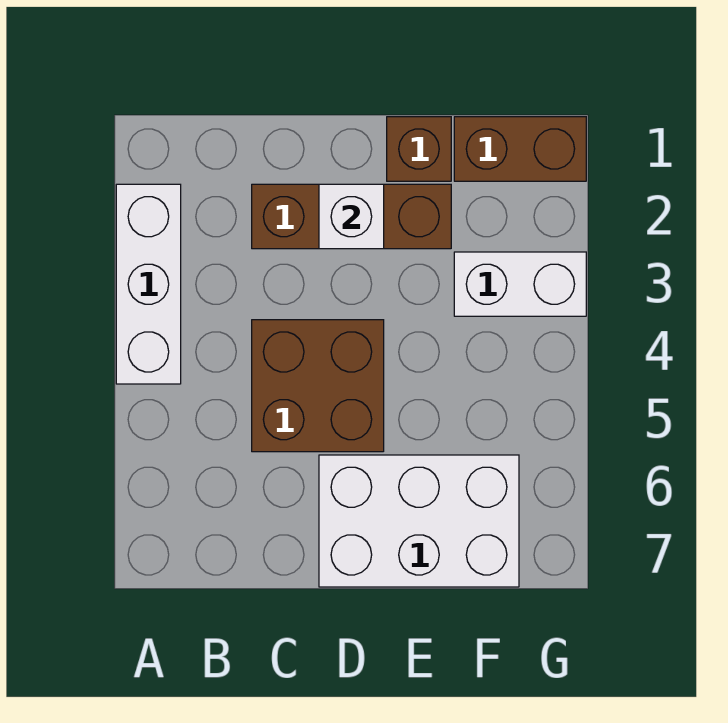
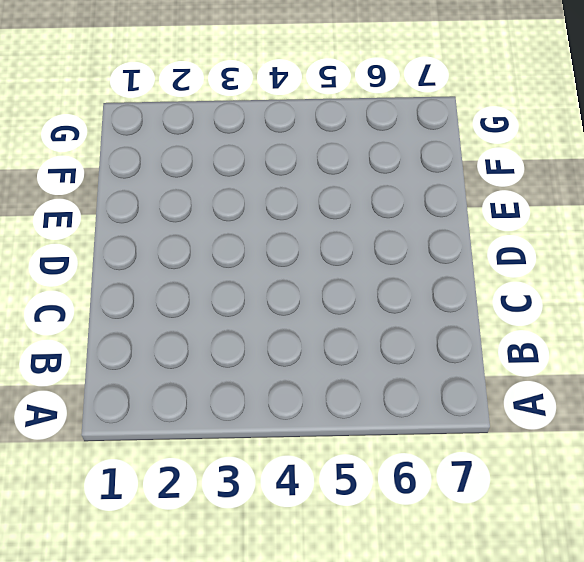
none -> white brick A2:A4 level 1
none -> brown brick C2:E2 level 1

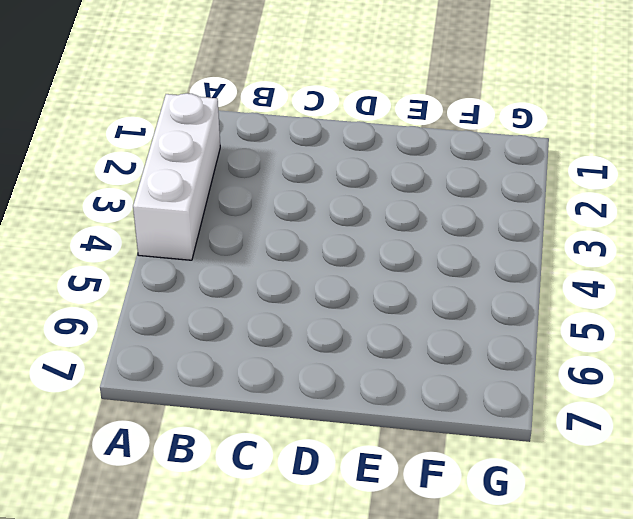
none -> brown brick C2:E2 level 1
none -> brown brick C4:D5 level 1

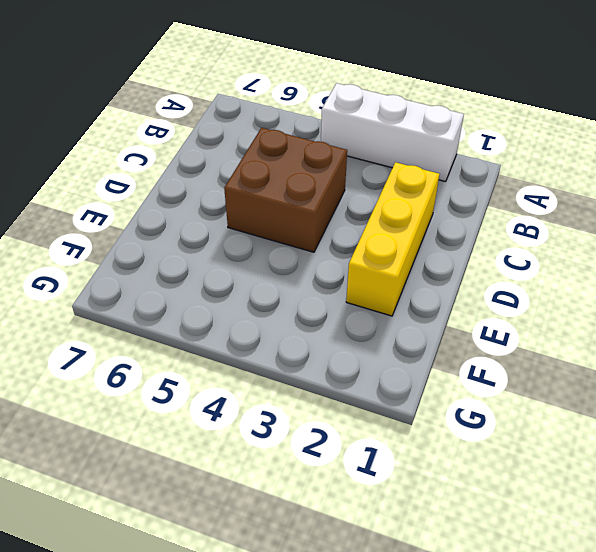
yellow brick C2:E2 level 1 -> brown brick C2:E2 level 1
none -> white brick D6:F7 level 1
none -> brown brick E1 level 1

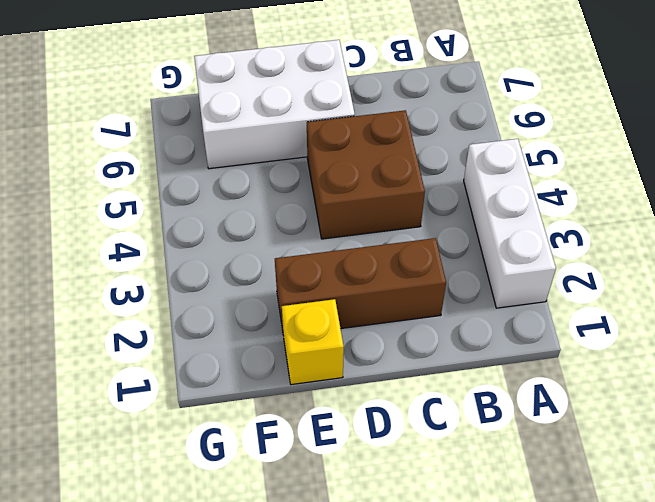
yellow brick E1 level 1 -> brown brick E1 level 1
none -> brown brick F1:G1 level 1
none -> white brick F3:G3 level 1

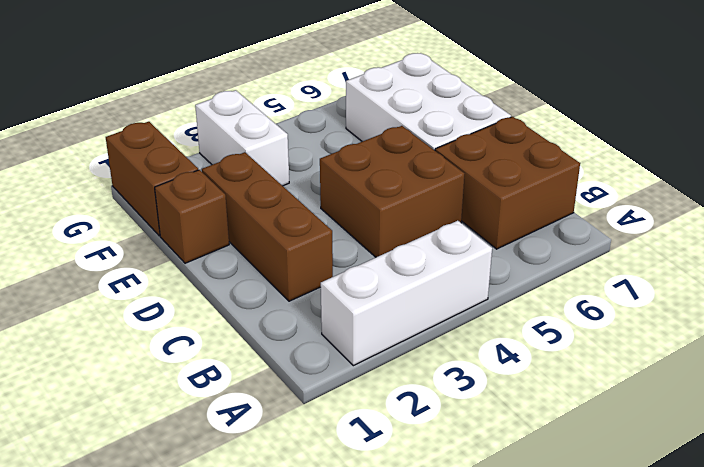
brown brick B6:C7 level 1 -> none
none -> white brick D2 level 2

